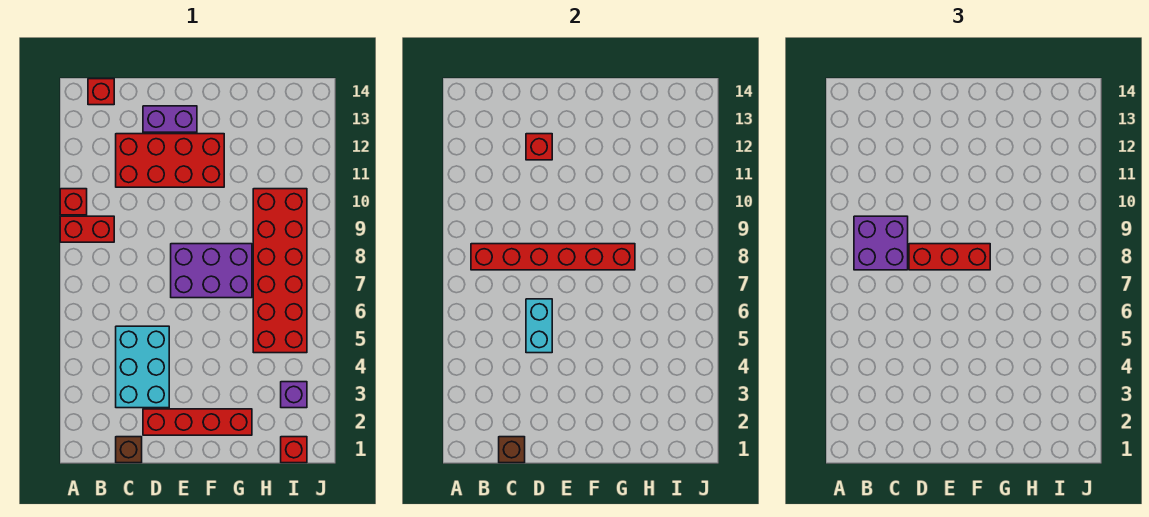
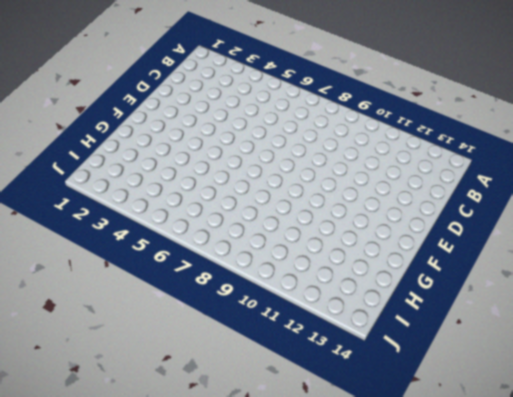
none -> red brick A9:B9 level 1
none -> red brick A10 level 1
none -> red brick B14 level 1

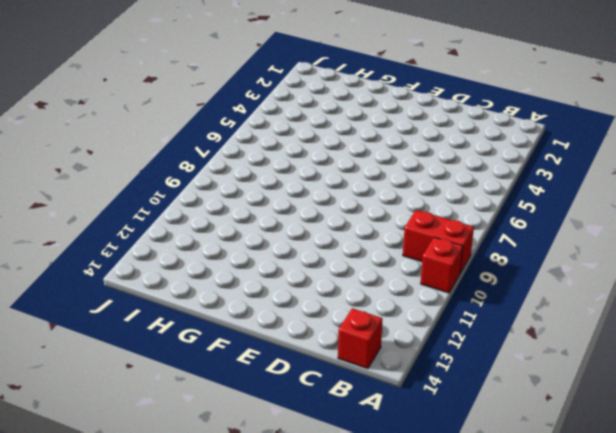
none -> brown brick C1 level 1
none -> cyan brick C3:D5 level 1
none -> red brick C11:F12 level 1

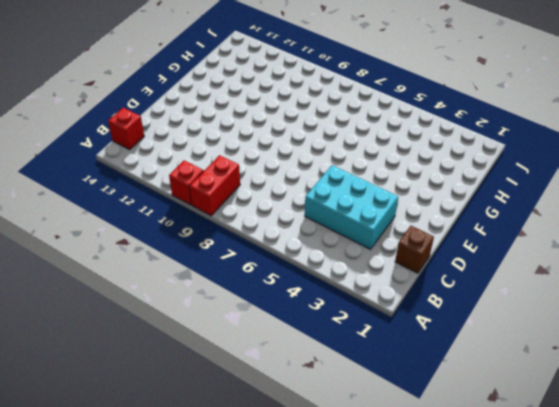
none -> red brick C11:F12 level 1
none -> red brick D2:G2 level 1
none -> purple brick D13:E13 level 1

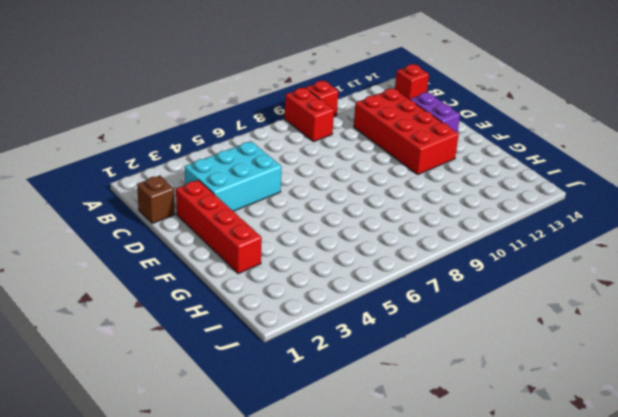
none -> purple brick E7:G8 level 1
none -> red brick H5:I10 level 1
none -> red brick I1 level 1

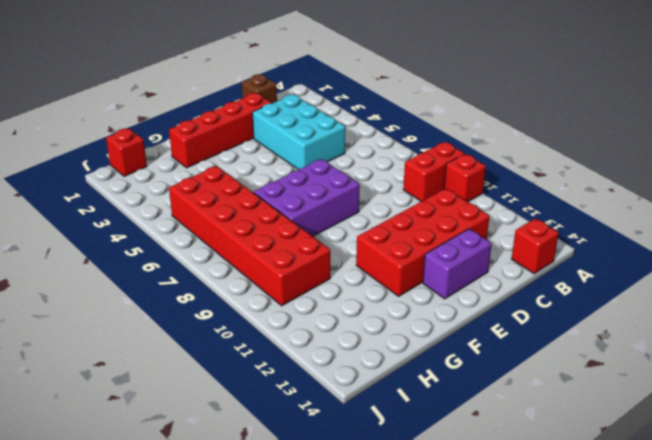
none -> purple brick I3 level 1
none -> red brick B8:G8 level 2
none -> brown brick C1 level 2

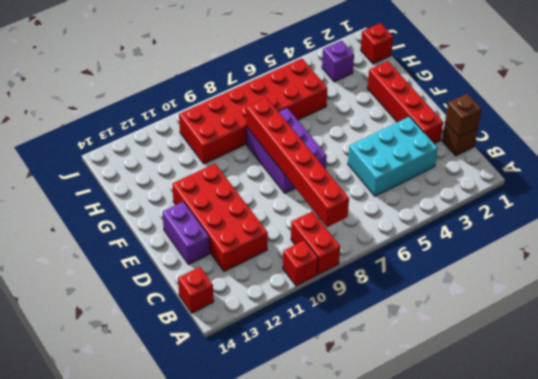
none -> cyan brick D5:D6 level 2
none -> red brick D12 level 2
none -> purple brick B8:C9 level 3

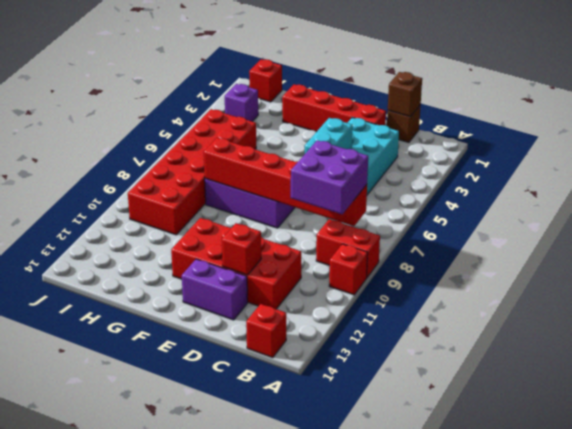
none -> red brick D8:F8 level 3

